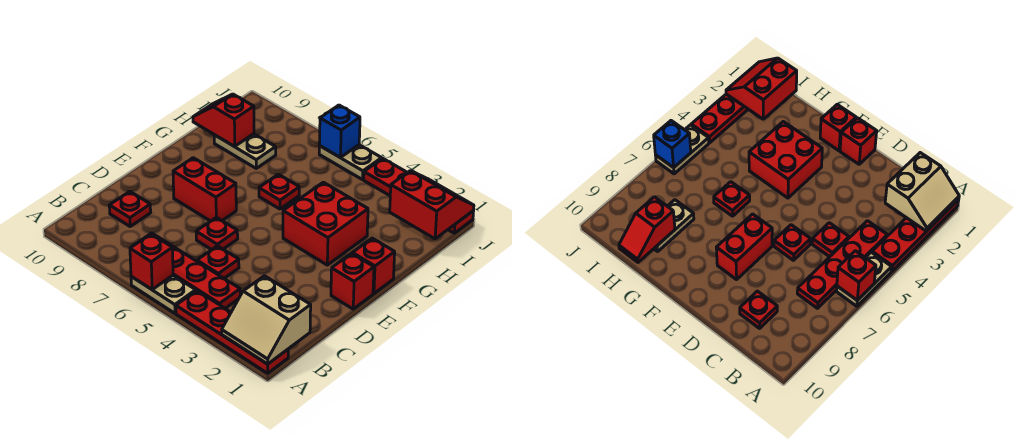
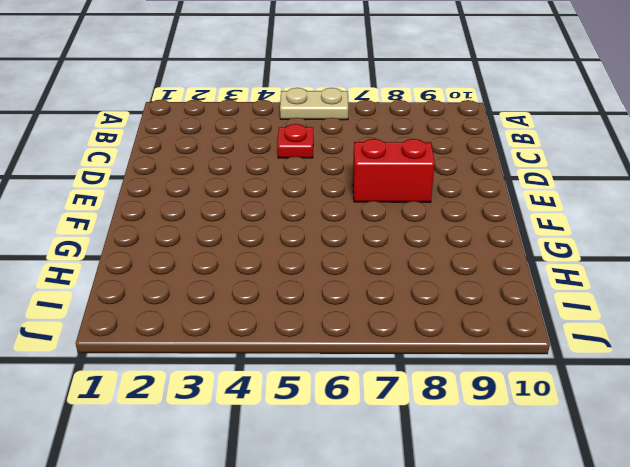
none -> red plate A1:A4 level 1
none -> red plate B4:B7 level 1
none -> red plate C9 level 1

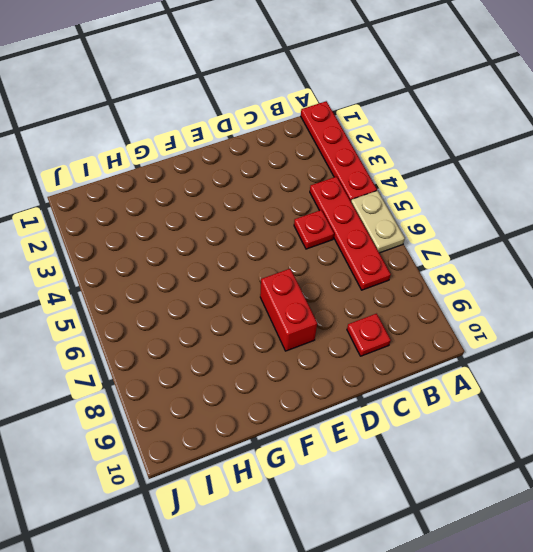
none -> red plate D6 level 1
none -> red brick E1 level 1
none -> red brick F1 level 1

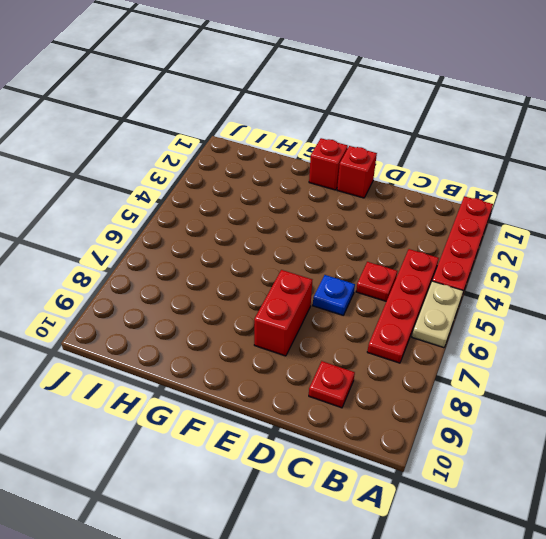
blue plate D6 level 1 -> red plate D6 level 1
none -> red brick F3:G4 level 1
none -> red plate G6 level 1
none -> tan plate H8:H9 level 1

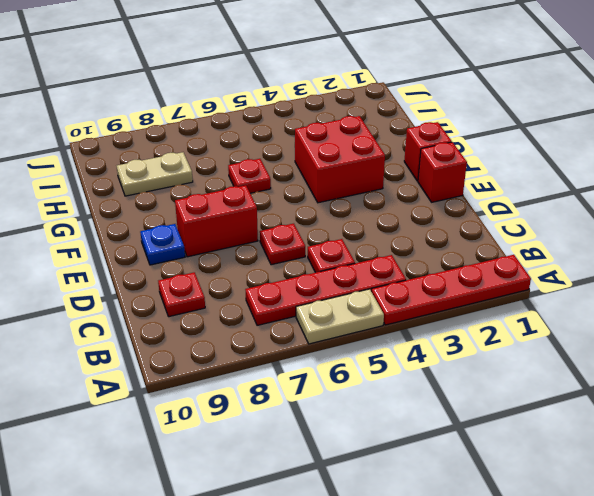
blue plate E9 level 1 -> none
none -> red plate J1:J4 level 1
none -> tan plate J5:J6 level 1
none -> tan slope A1:B2 level 2 top B

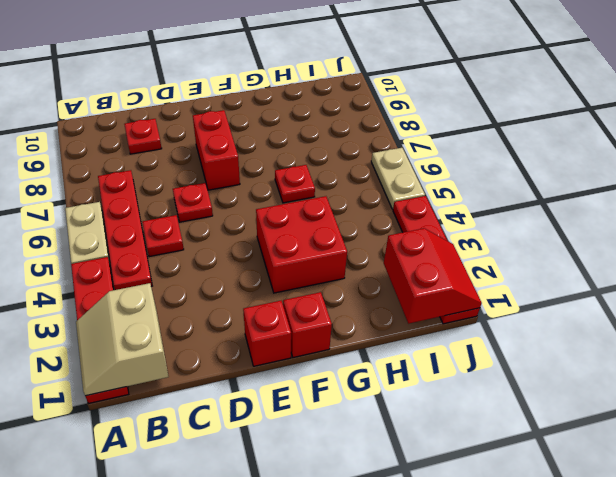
none -> tan plate H8:H9 level 1
none -> red brick A6 level 2
none -> red slope H9:H10 level 2 top 9

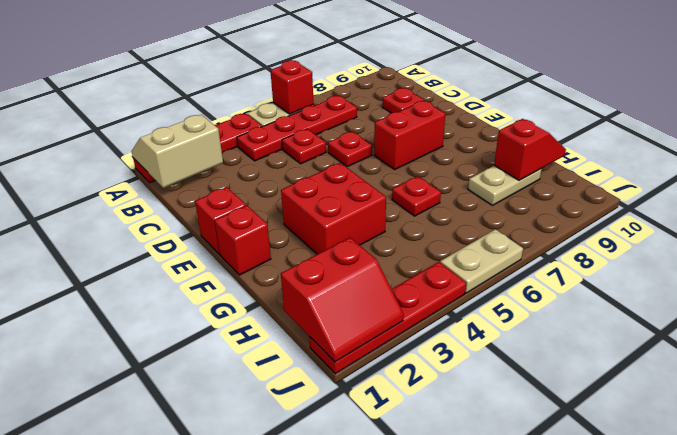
none -> blue brick J6 level 2

